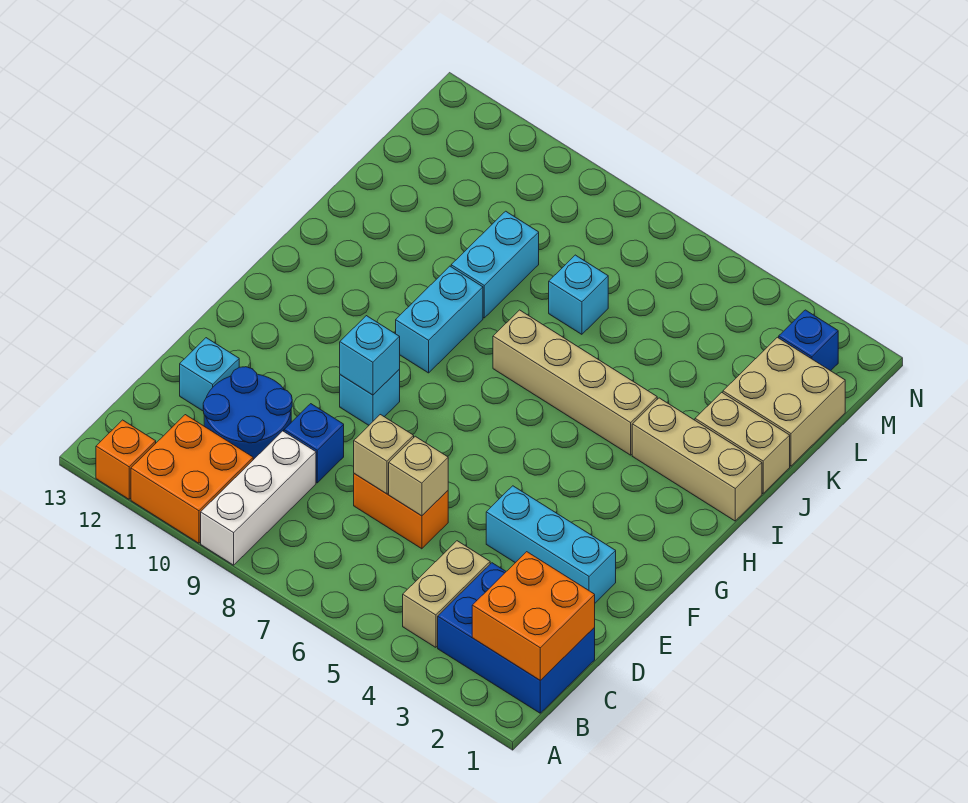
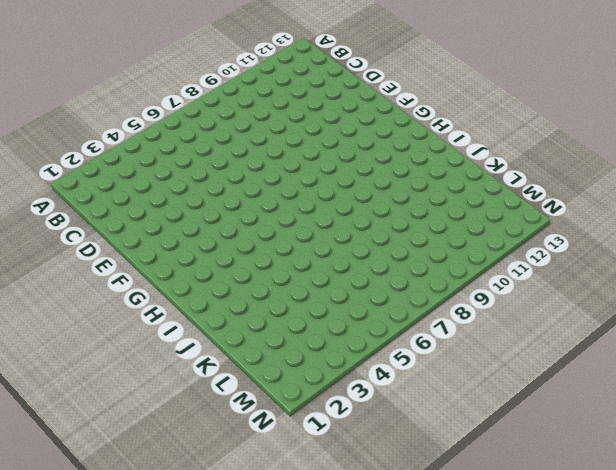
none -> white brick A9:C9 level 1
none -> orange brick A10:B11 level 1
none -> orange brick A12 level 1

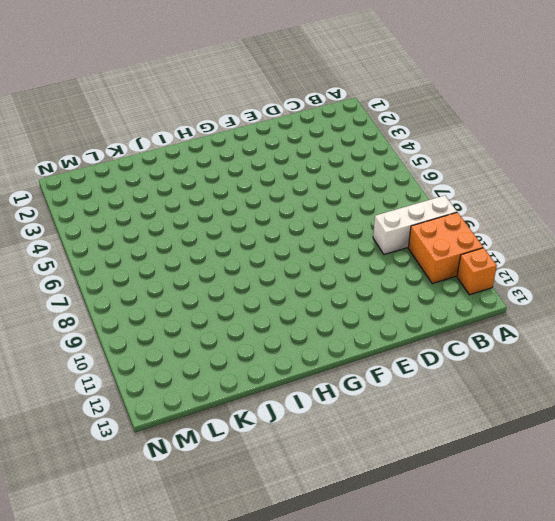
none -> blue brick B1:C3 level 1
none -> tan brick B4:C4 level 1
none -> blue round brick C10:D11 level 1

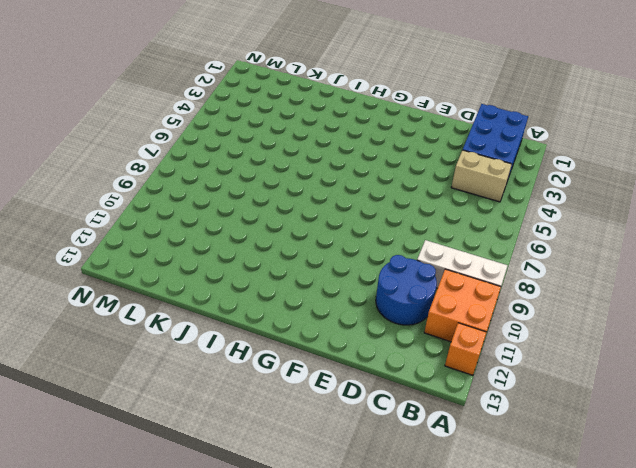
none -> orange brick D6:D7 level 1
none -> blue brick D9 level 1
none -> cyan brick D12 level 1

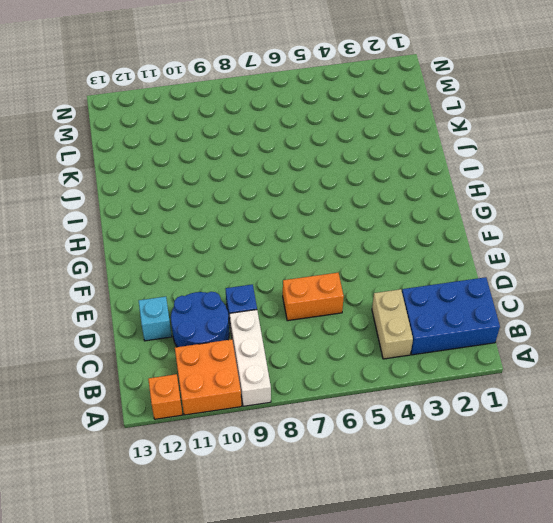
none -> cyan brick E2:E4 level 1
none -> cyan brick F9 level 1
none -> cyan brick H9:I9 level 1

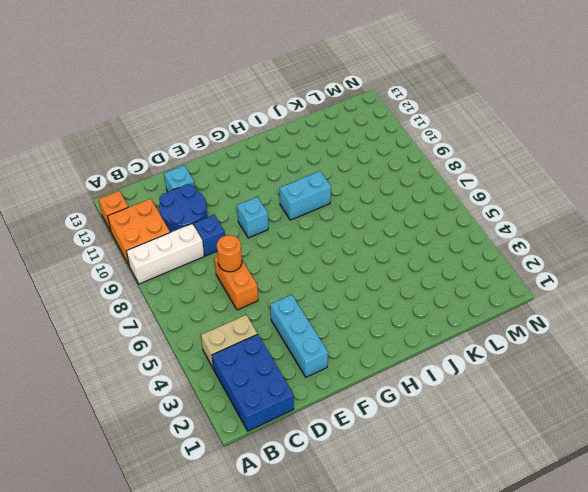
orange round brick D7 level 2 -> tan brick D7 level 2
none -> tan brick I1:I3 level 1
none -> tan brick I4:I7 level 1
none -> tan brick J1:J2 level 1

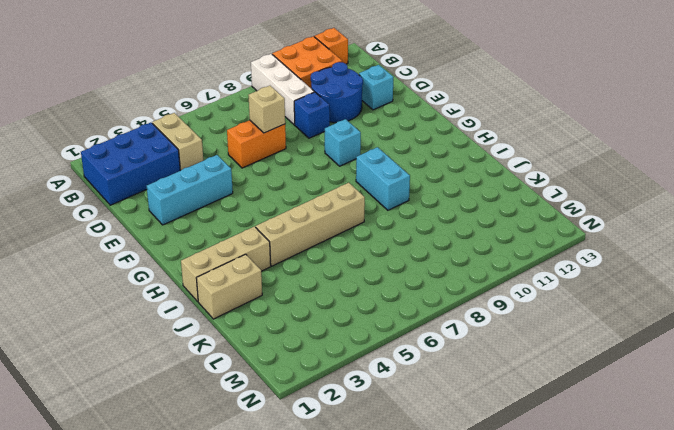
none -> cyan brick J9:K9 level 1
none -> tan brick K1:L2 level 1
none -> cyan brick K7 level 1

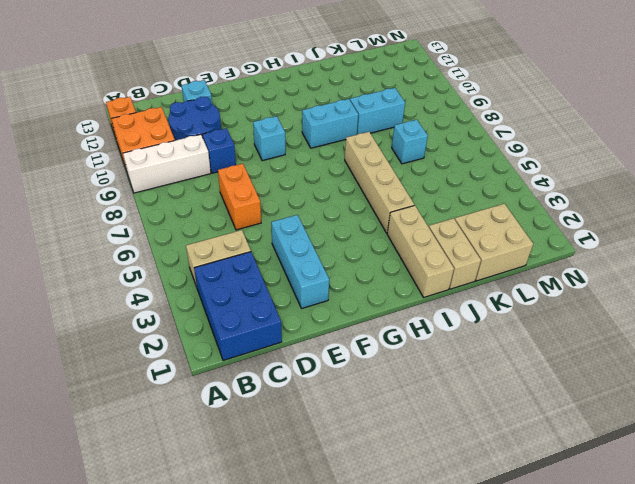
none -> blue brick M2 level 1
none -> orange brick B1:C2 level 2
none -> tan brick D6 level 2

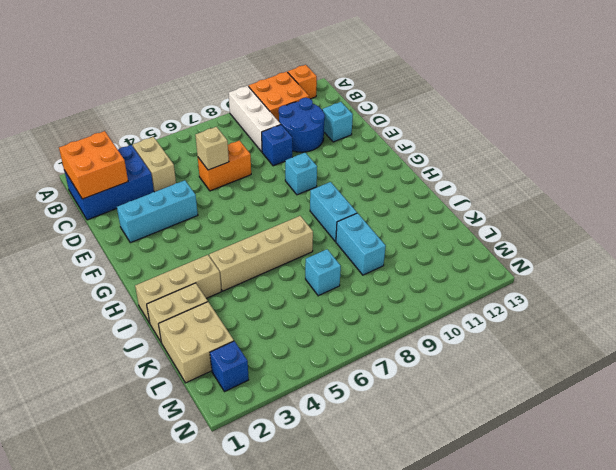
none -> tan brick D7 level 2
none -> cyan brick F9 level 2

